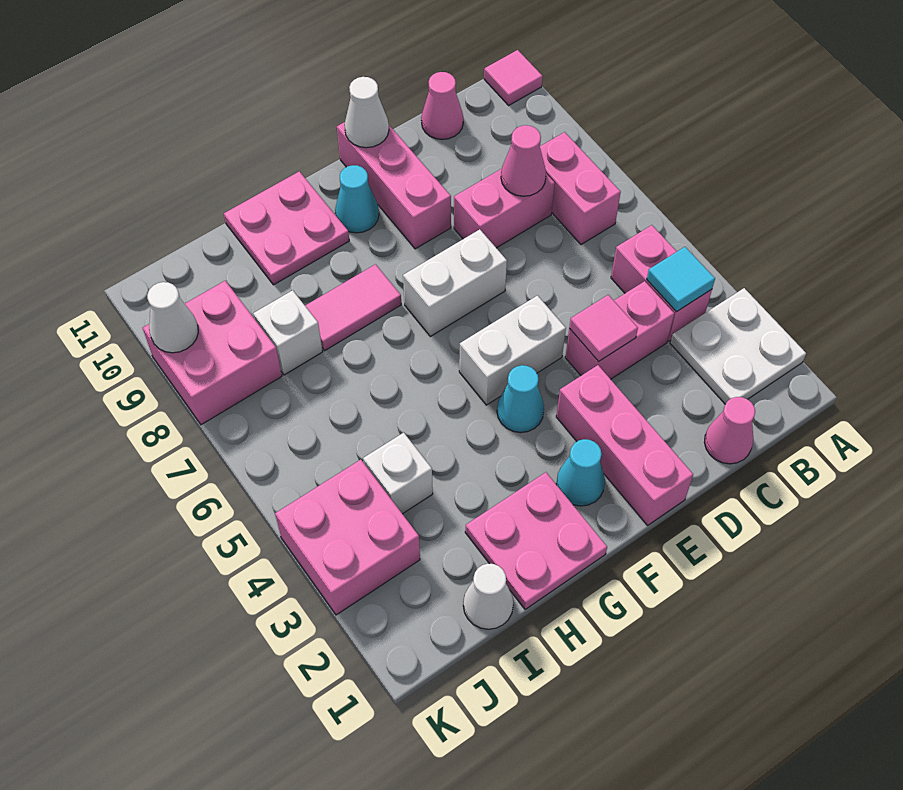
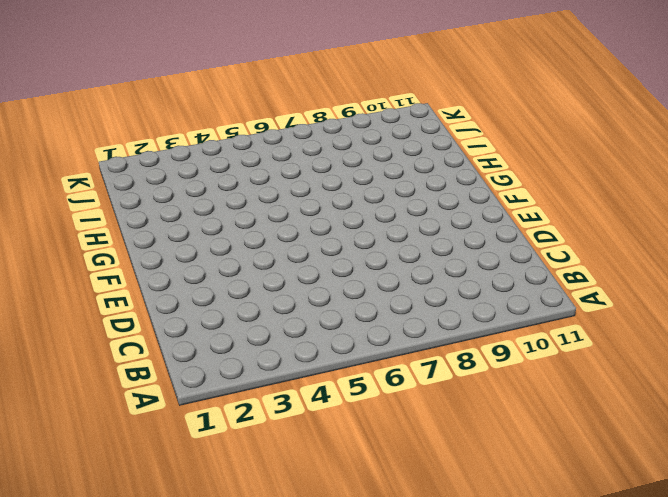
none -> white plate A2:B3 level 1
none -> pink tile A11 level 1
none -> pink brick B4:B5 level 1

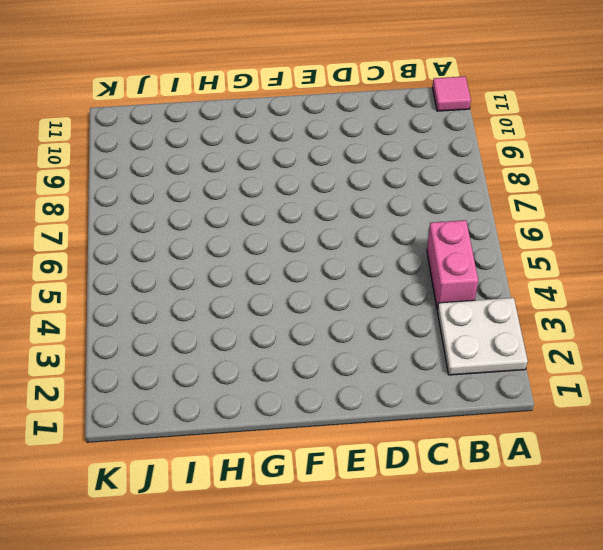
none -> pink brick B7:B8 level 1
none -> pink cone C1 level 1
none -> pink brick C4:D4 level 1

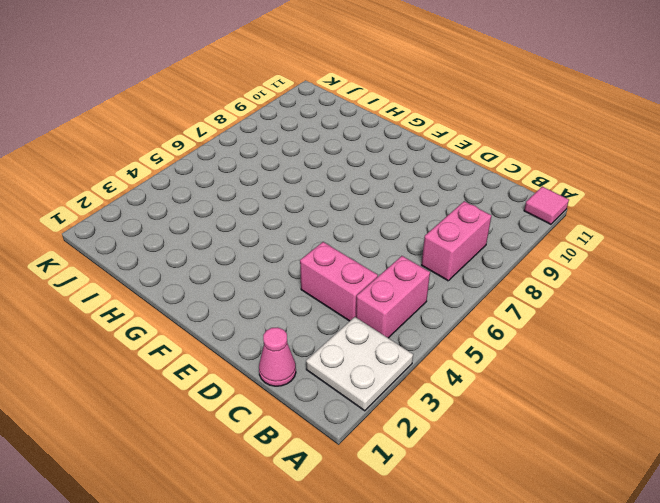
none -> pink brick C8:D8 level 1
none -> pink cone C11 level 1
none -> pink brick E1:E3 level 1

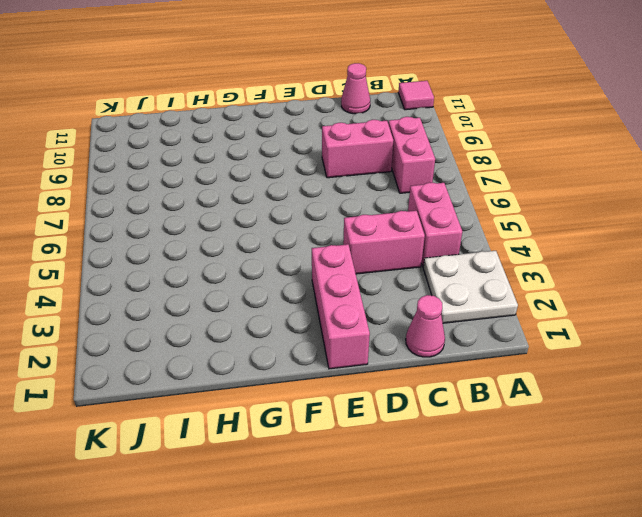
none -> white brick E5:F5 level 1
none -> white brick E7:F7 level 1
none -> pink brick E9:E11 level 1

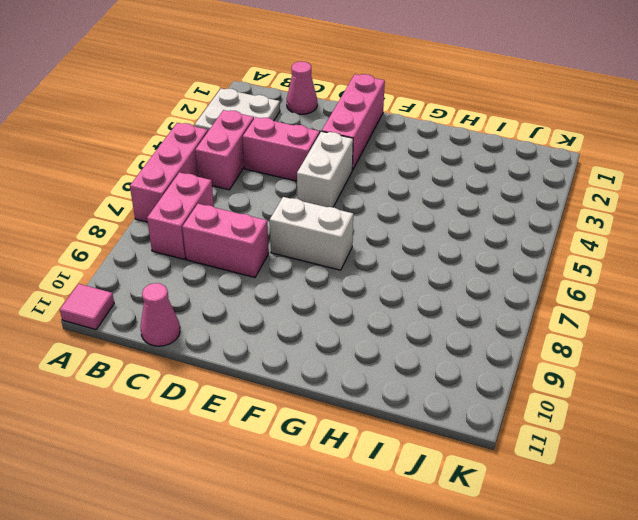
pink brick A5:A7 level 1 -> pink brick E9:E11 level 1
white brick E4:E5 level 1 -> white brick E5:F5 level 1
none -> cyan cone F2 level 1
none -> cyan cone F4 level 1
none -> cyan cone F10 level 1

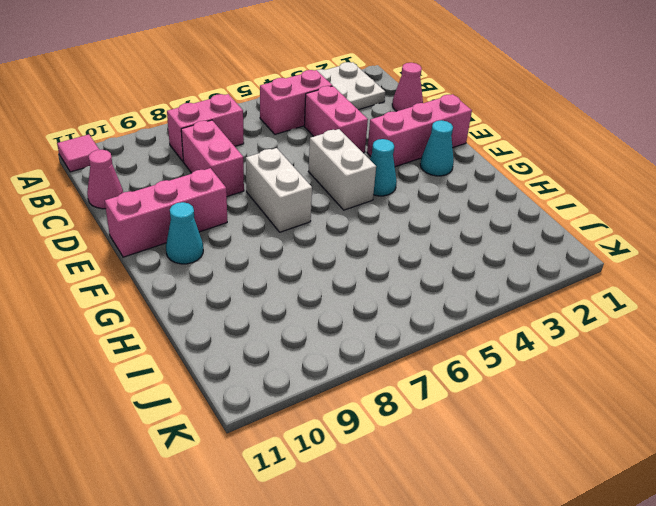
none -> pink plate G1:H2 level 1
none -> pink tile G8:H8 level 1
none -> pink plate G10:H11 level 1

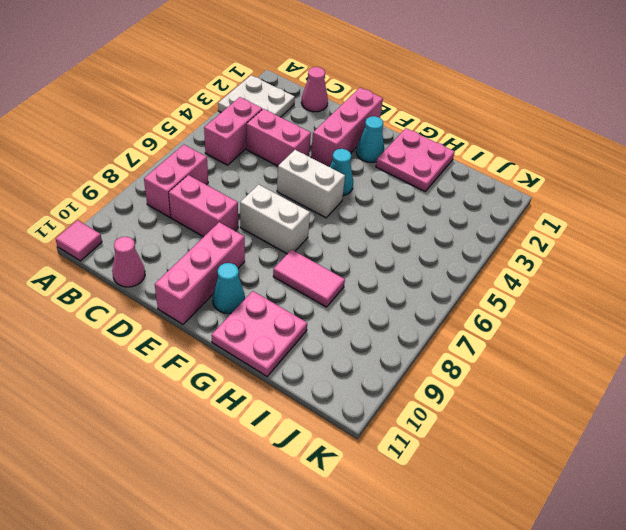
none -> white cone I1 level 1
none -> white brick I4 level 1
none -> white brick I8 level 1

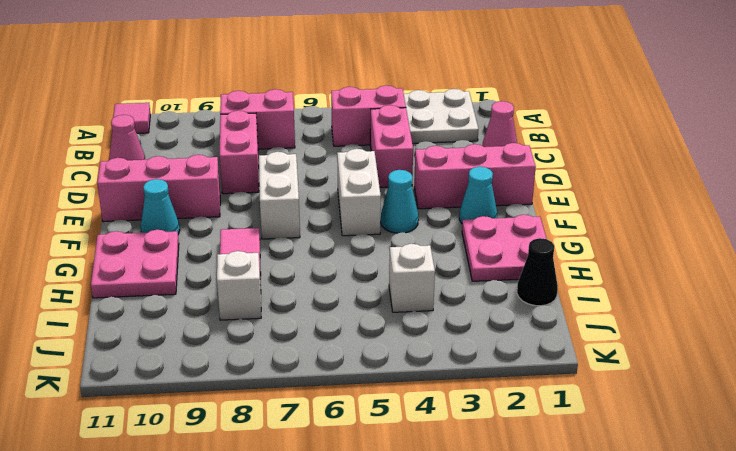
black cone I1 level 1 -> white cone I1 level 1
none -> pink brick J3:K4 level 1
none -> pink brick J8:K9 level 1
none -> cyan tile B4 level 2

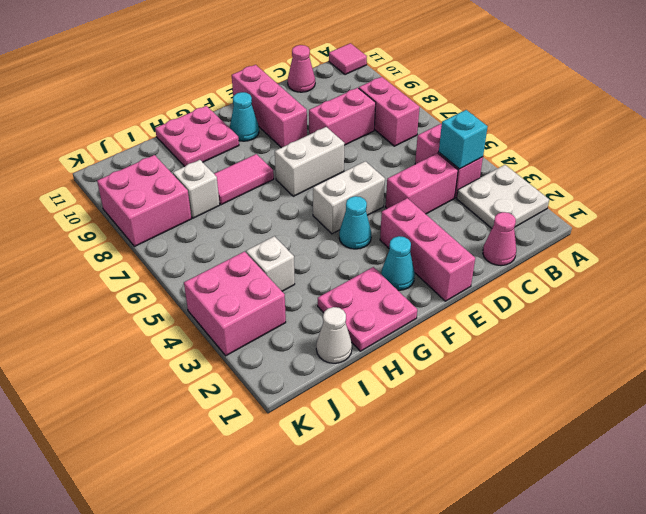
cyan brick B4 level 2 -> cyan tile B4 level 2
none -> pink cone C8 level 2
none -> pink tile D4 level 2
none -> white cone E11 level 2

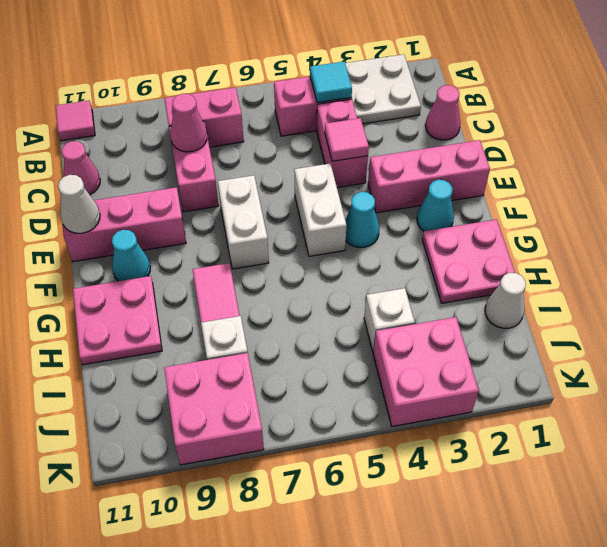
none -> white cone K9 level 2

